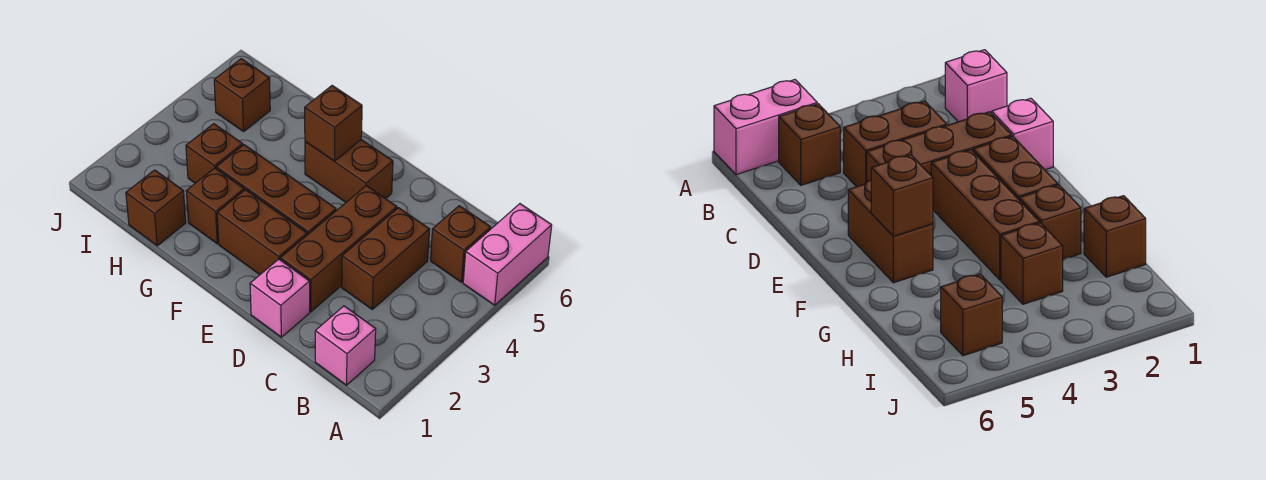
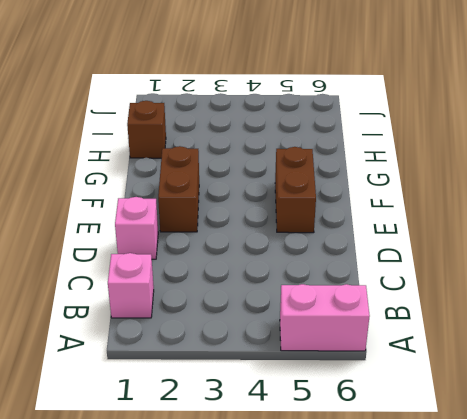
none -> brown brick B5 level 1
none -> brown brick C3:C4 level 1
none -> brown brick D2:D4 level 1

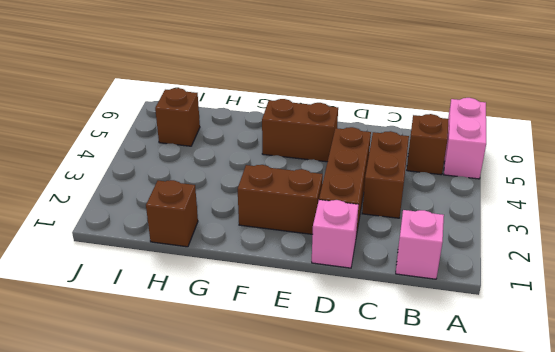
none -> brown brick E3:G3 level 1
none -> brown brick G2 level 1
none -> brown brick H3 level 1

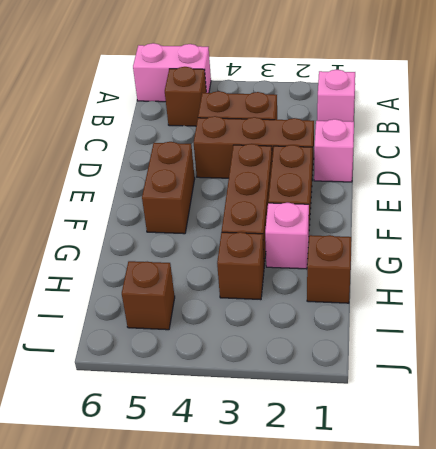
pink brick G2 level 1 -> brown brick G2 level 1
none -> brown brick F5 level 2

